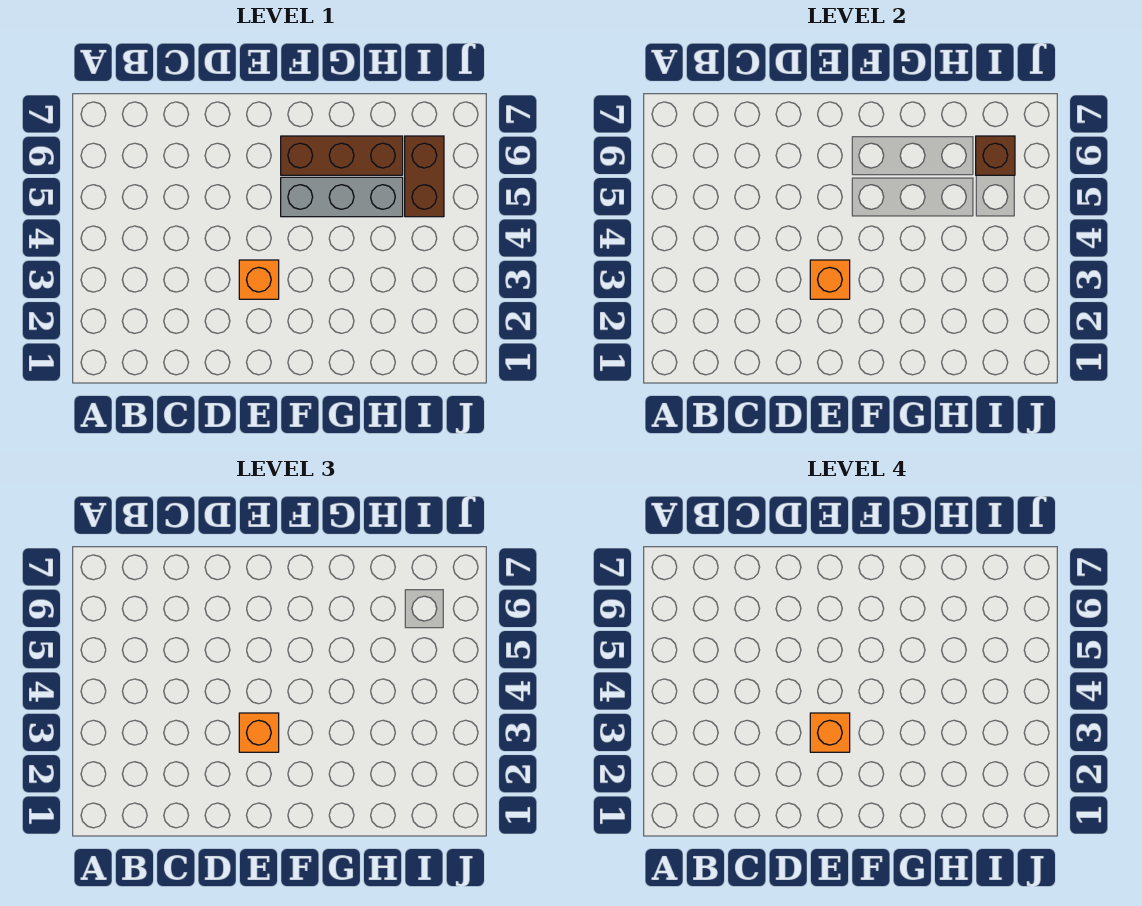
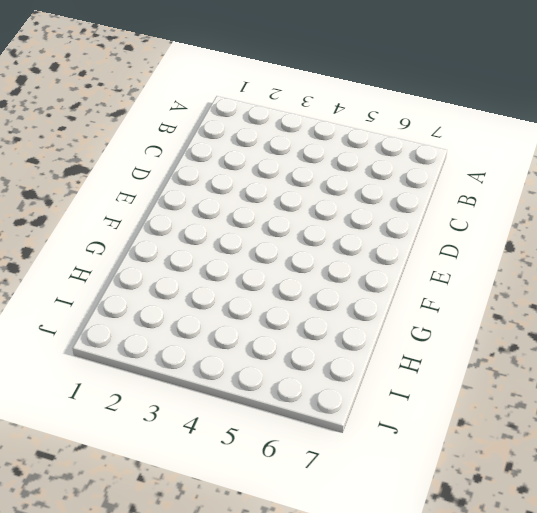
none -> orange brick E3 level 1
none -> grey brick F5:H5 level 1

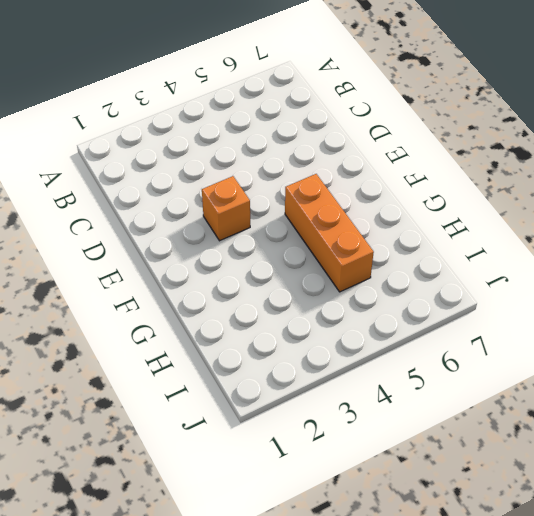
orange brick F5:H5 level 1 -> grey brick F5:H5 level 1
none -> brown brick F6:H6 level 1
none -> brown brick I5:I6 level 1

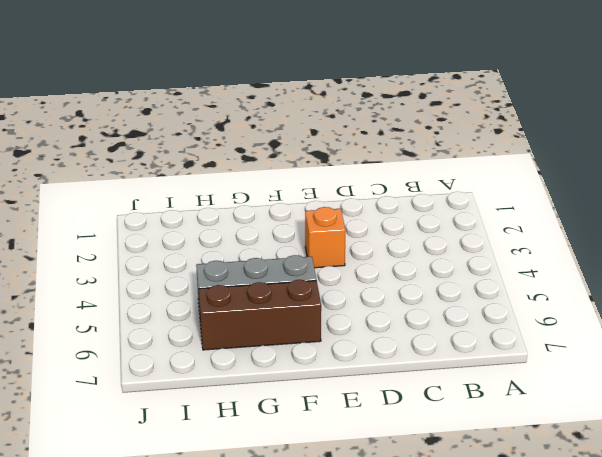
none -> brown brick I5:I6 level 1
none -> orange brick E3 level 2

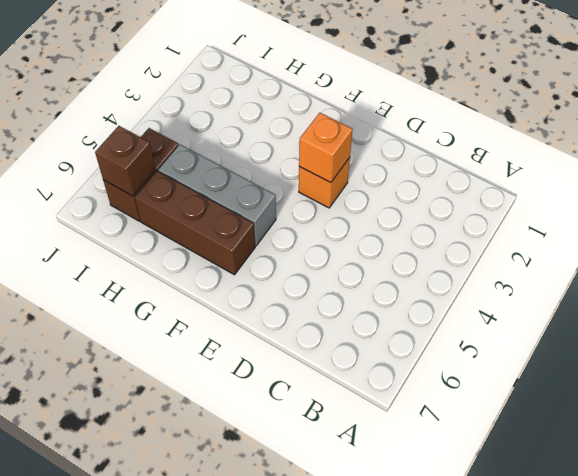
none -> orange brick E3 level 3
none -> orange brick E3 level 4

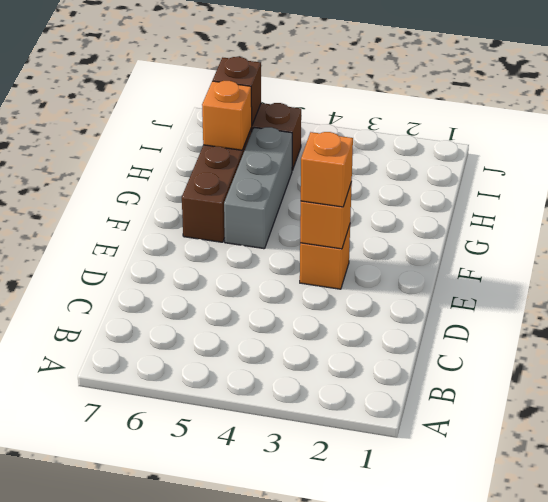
orange brick H6 level 2 -> orange brick E3 level 4

